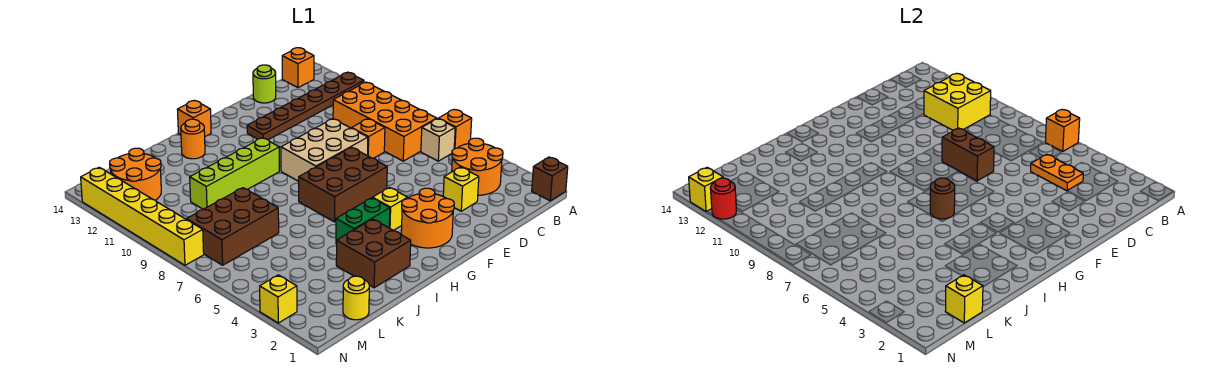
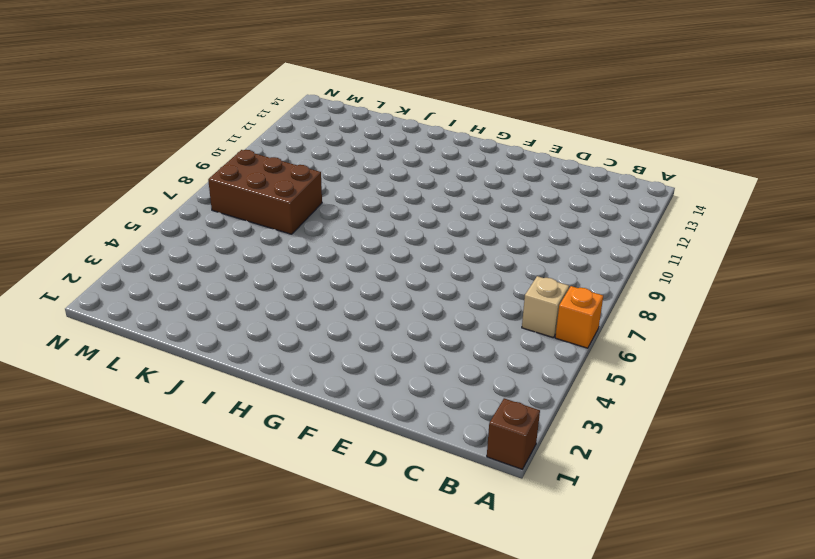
none -> brown plate A12:F12 level 1
none -> orange round brick B3:C4 level 1
none -> orange brick B7:C10 level 1
none -> orange brick B14 level 1

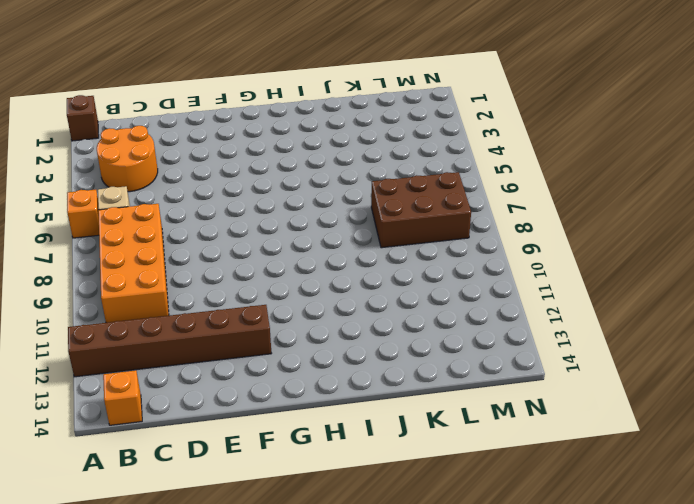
brown brick A12:F12 level 1 -> brown plate A12:F12 level 1
none -> yellow brick D3 level 1
none -> orange brick D8 level 1
none -> lime round brick D14 level 1
none -> tan brick E8:G9 level 1

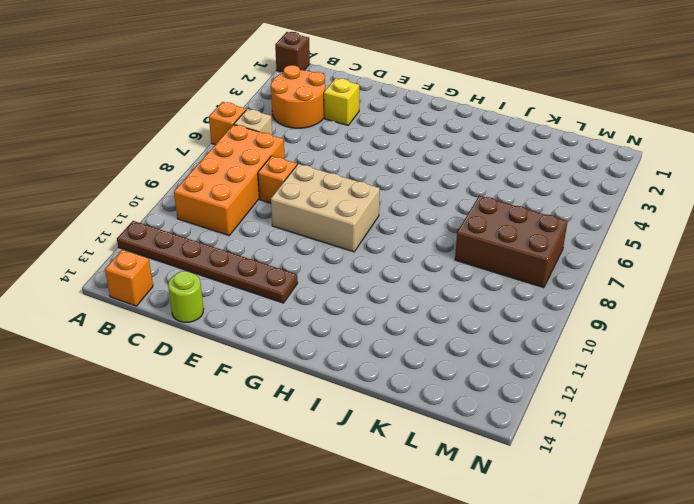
none -> orange round brick F2:G3 level 1
none -> brown brick F6:H7 level 1
none -> yellow brick G4 level 1
none -> green brick H4:I4 level 1

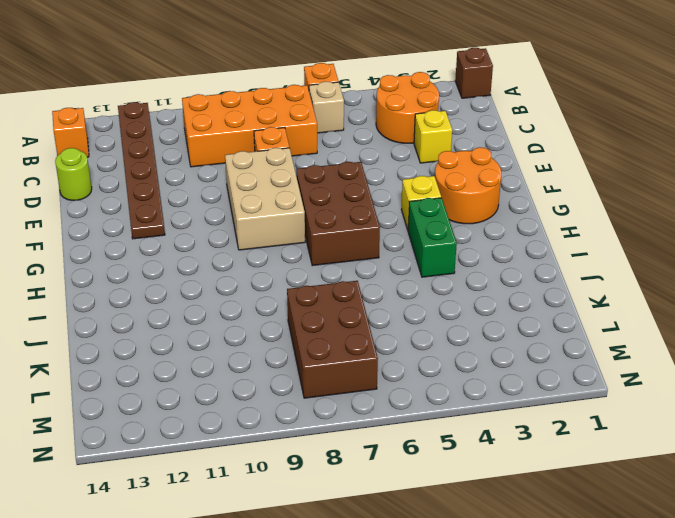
none -> lime brick H10:K10 level 1
none -> orange brick H14 level 1
none -> brown brick I2:J3 level 1
none -> orange round brick I13 level 1

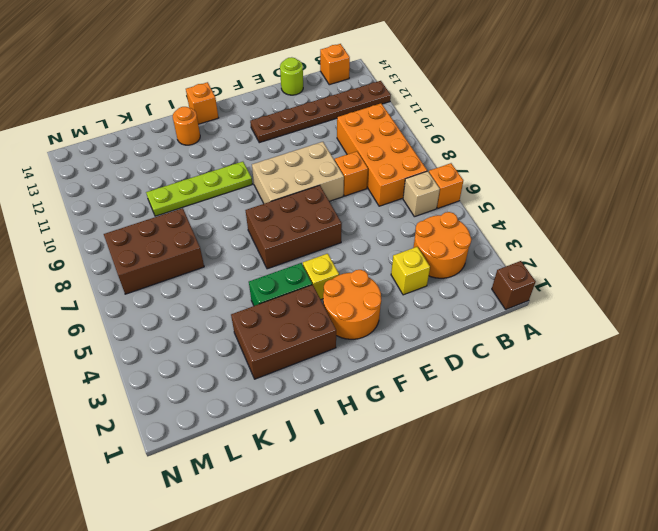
brown brick H2:J3 level 1 -> brown brick I2:J3 level 1
lime plate H10:K10 level 1 -> lime brick H10:K10 level 1
none -> yellow round brick L1 level 1
none -> orange round brick L12:M13 level 1
none -> yellow brick N3 level 1
none -> yellow brick N8:N13 level 1

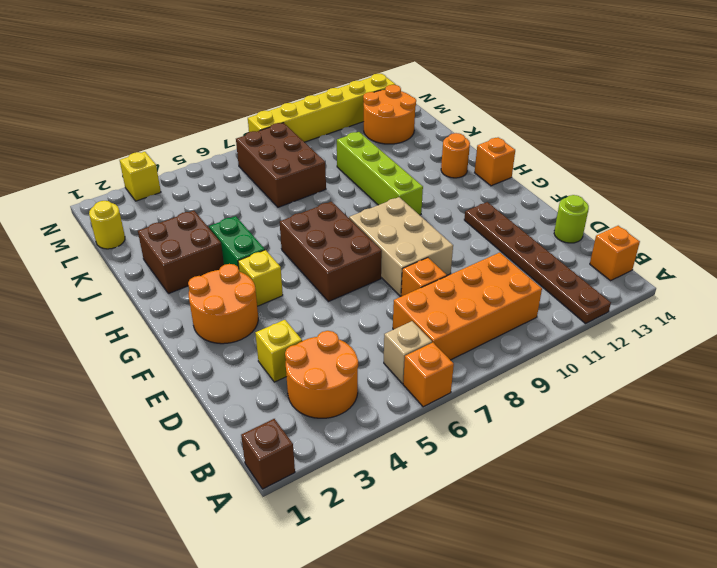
none -> orange brick A6 level 2
none -> yellow brick B10:C11 level 2
none -> orange plate C4:C5 level 2
none -> brown brick E7:E8 level 2

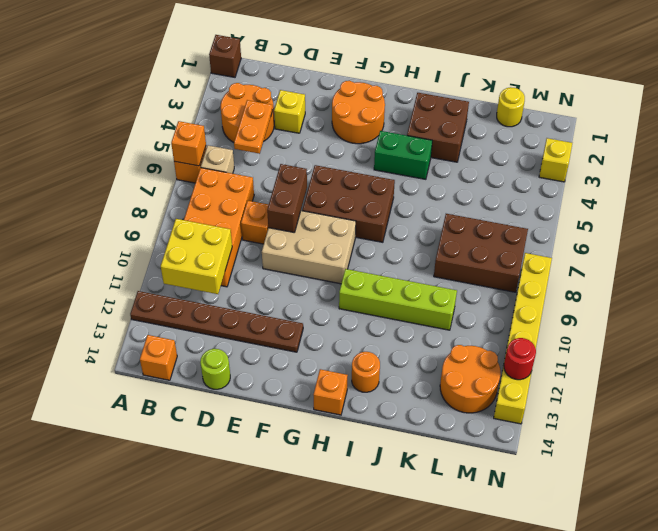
none -> yellow brick G4 level 1
none -> brown round brick H6 level 2
none -> yellow brick L1 level 2
none -> yellow brick N13 level 2

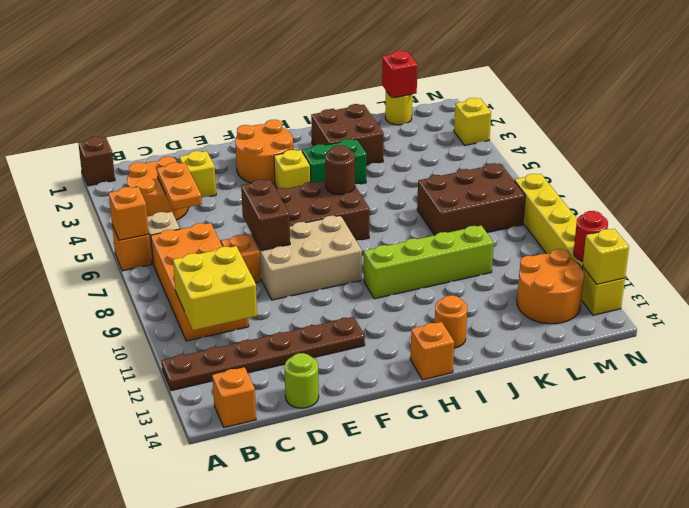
red brick L1 level 2 -> yellow brick L1 level 2

